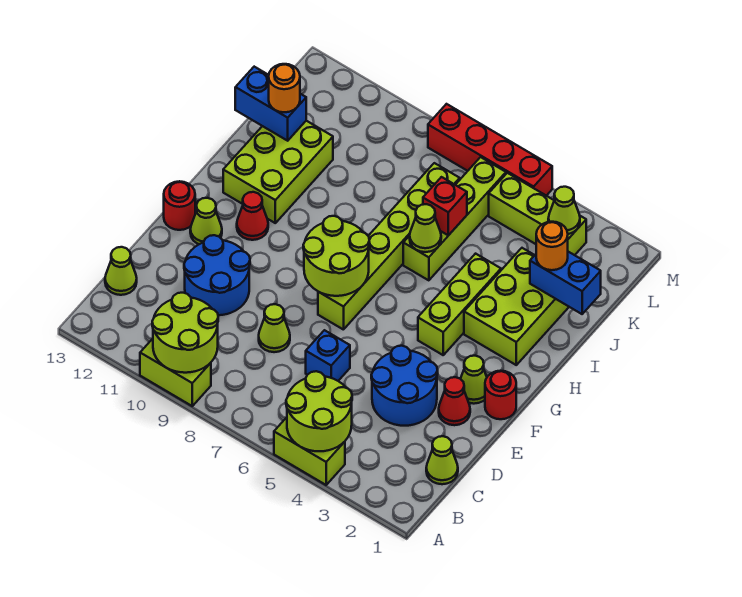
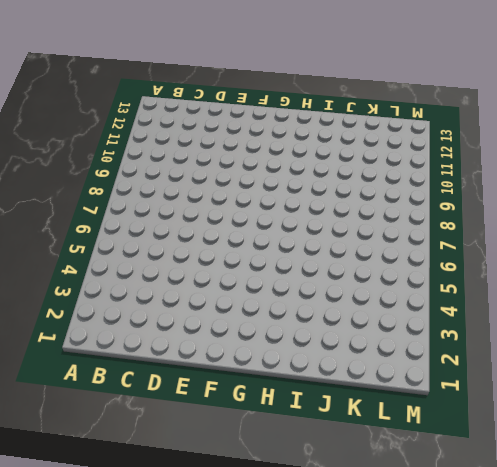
none -> lime brick A4:A5 level 1
none -> lime brick A9:A10 level 1
none -> lime cone C1 level 1
none -> lime cone C13 level 1

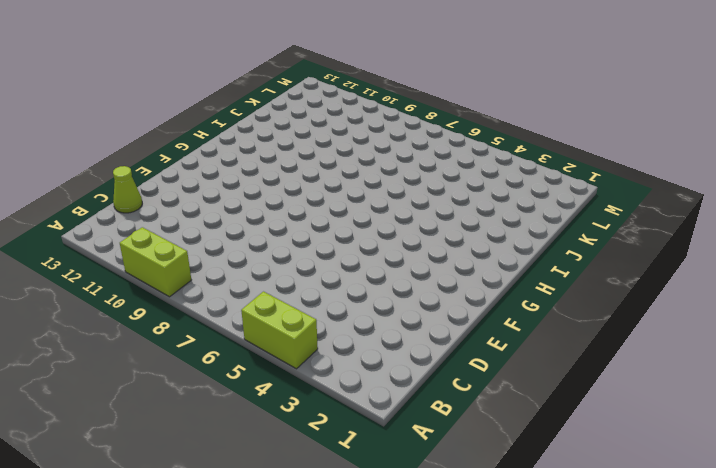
none -> lime cone C1 level 1
none -> blue round brick D3:E4 level 1
none -> blue brick D6 level 1
none -> lime cone D8 level 1

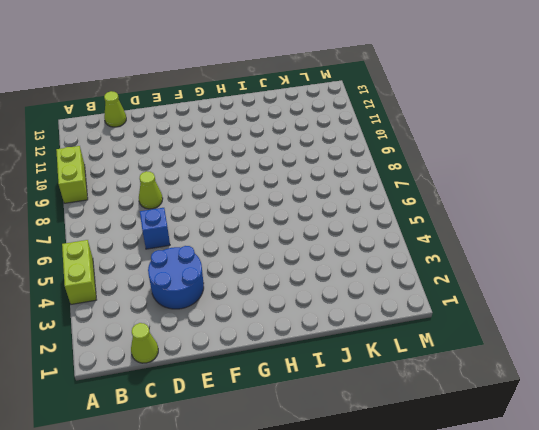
none -> blue round brick D10:E11 level 1
none -> red cone E2 level 1
none -> red round brick F1 level 1
none -> lime cone F2 level 1

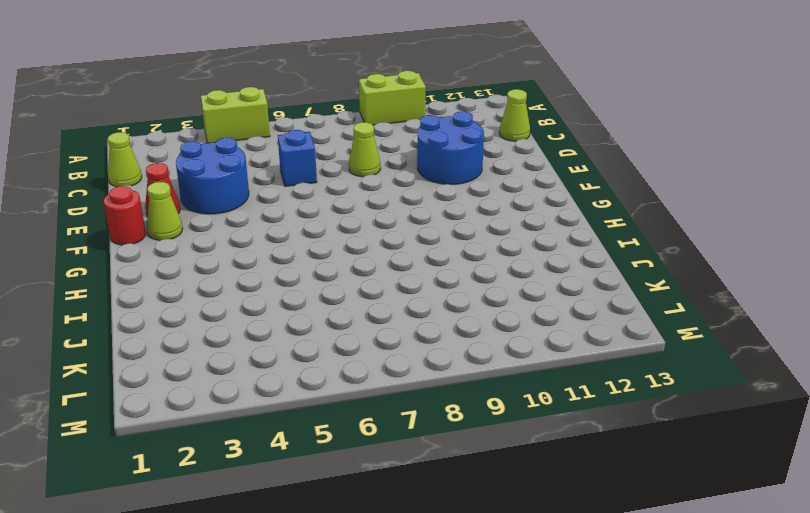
none -> lime brick F7:K7 level 1
none -> lime cone F12 level 1
none -> red round brick F13 level 1
none -> lime brick G4:I4 level 1

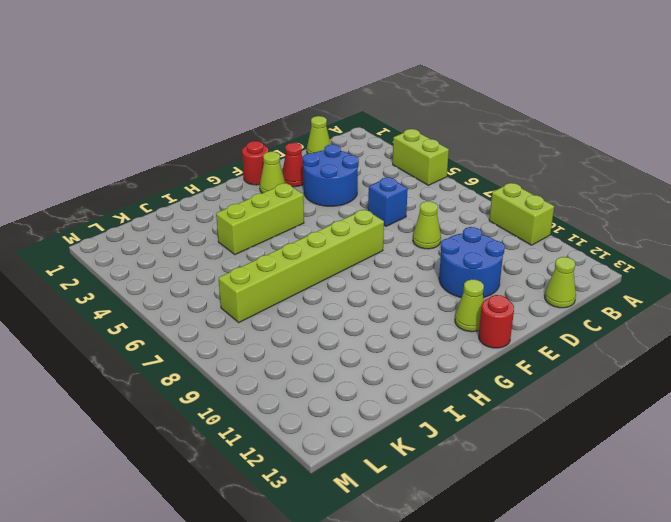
none -> red cone G11 level 1
none -> lime brick H2:J3 level 1
none -> lime brick H11:J12 level 1
none -> lime brick I6:L6 level 1

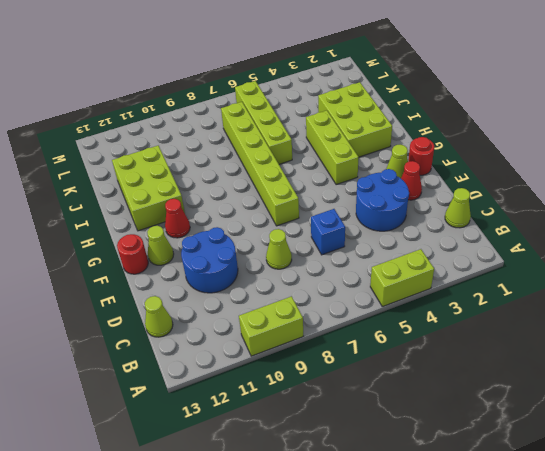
none -> lime brick L3:L5 level 1
none -> red brick M5:M8 level 1
none -> lime round brick A4:B5 level 2
none -> lime round brick A9:B10 level 2

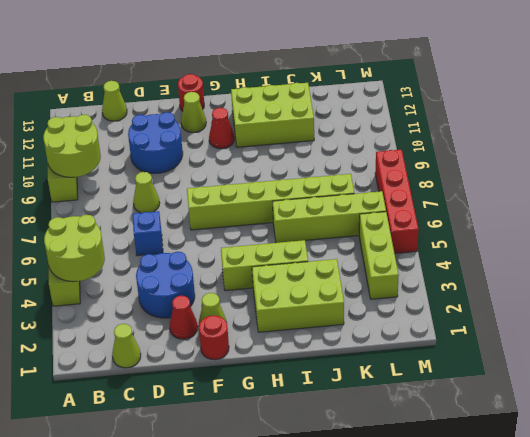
none -> lime round brick F7:G8 level 2
none -> lime cone I6 level 2
none -> blue brick J1:J2 level 2
none -> red brick J6 level 2

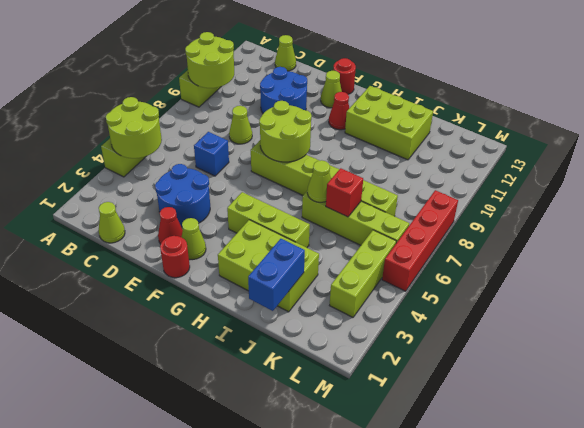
none -> blue brick J12:J13 level 2
none -> lime cone L3 level 2
none -> orange round brick J2 level 3
none -> orange round brick J12 level 3

